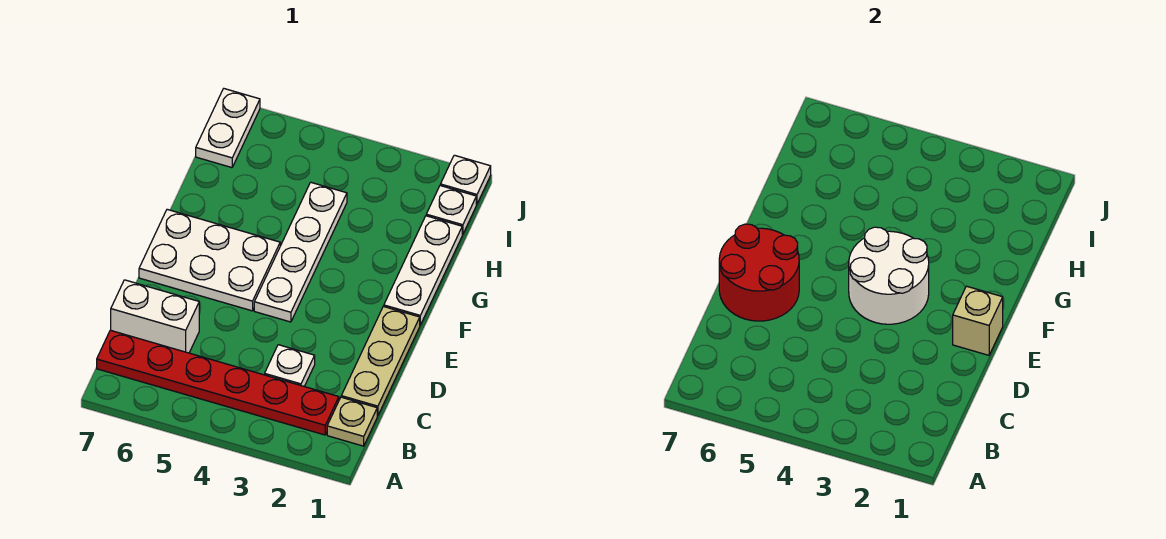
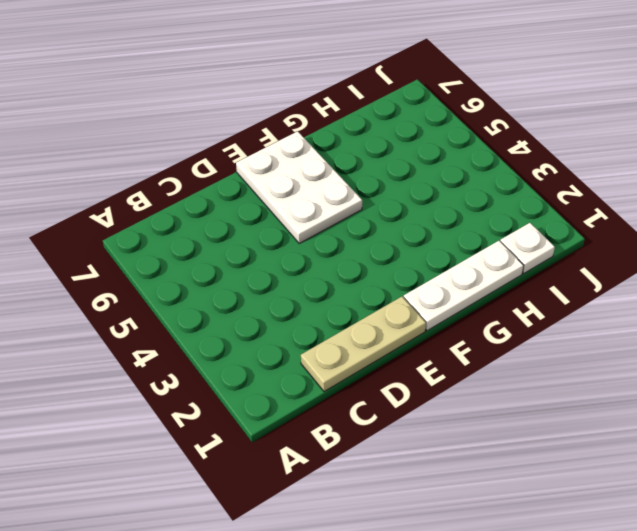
none -> tan plate B1 level 1
none -> red plate B2:B7 level 1
none -> white plate C3 level 1

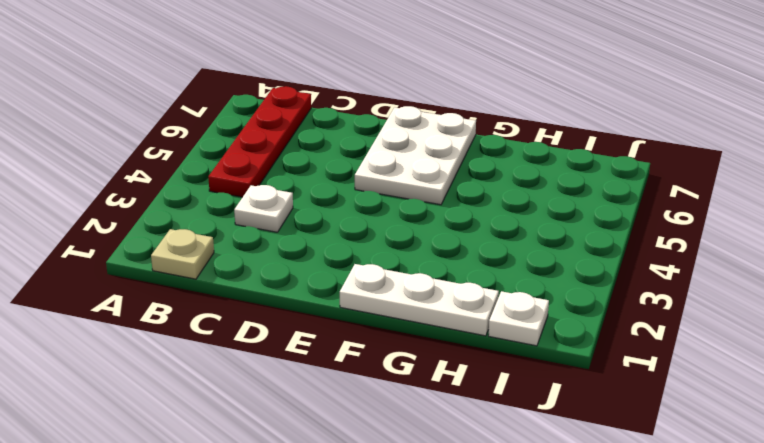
red plate B4:B7 level 1 -> red plate B2:B7 level 1
none -> tan plate C1:E1 level 1
none -> white brick C6:C7 level 1
none -> white plate E4:H4 level 1

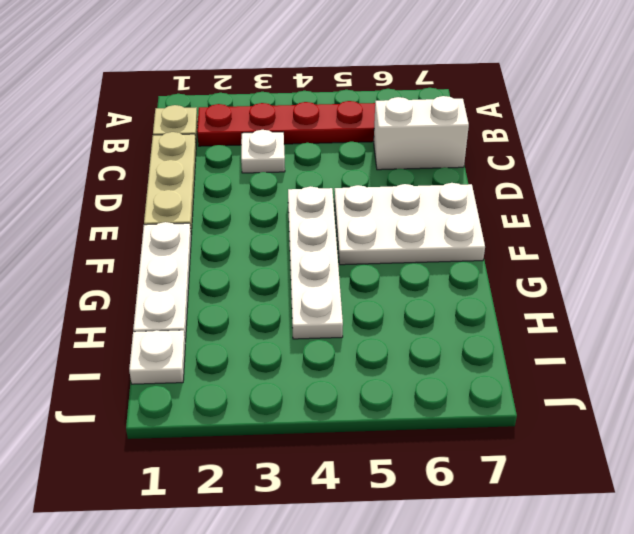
none -> white plate I7:J7 level 1
none -> white plate J1 level 1
none -> red round brick D6:E7 level 2

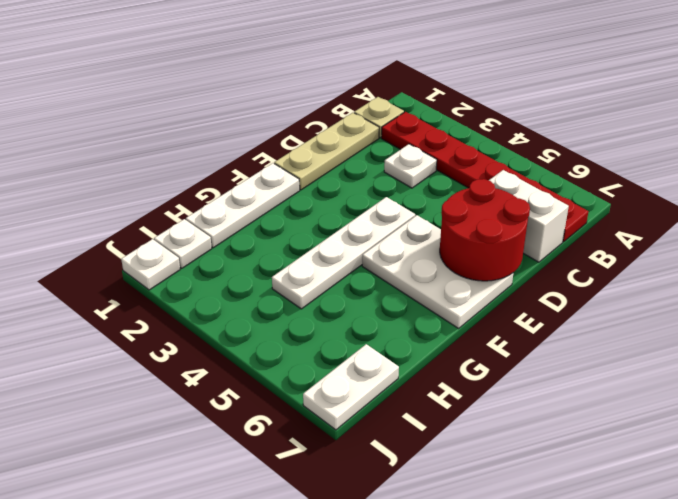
none -> tan brick E1 level 2
none -> white round brick E3:F4 level 2

